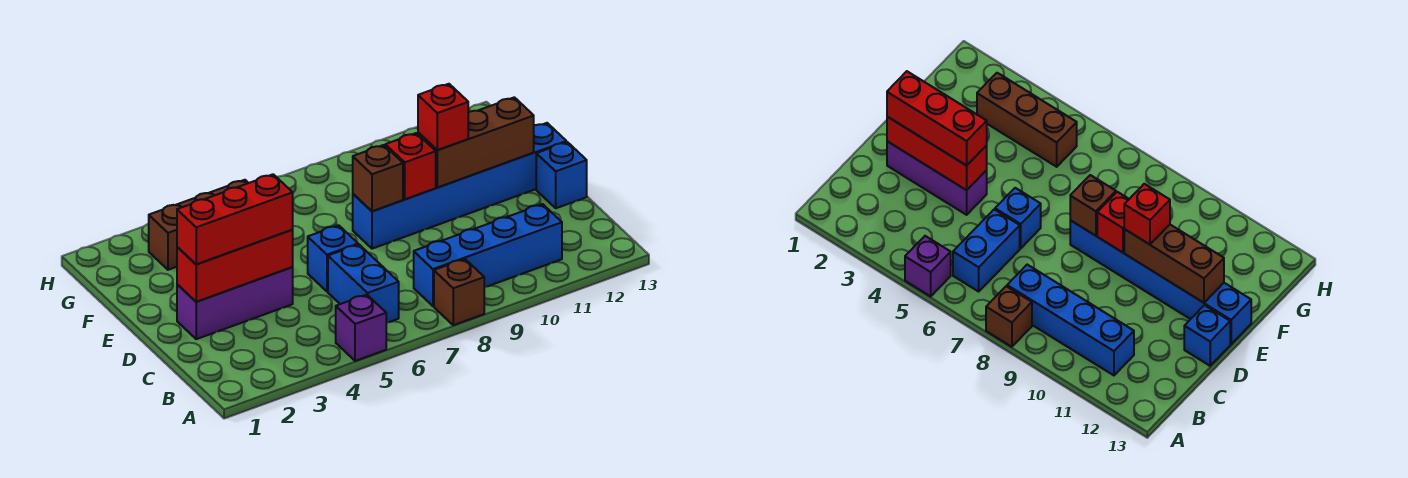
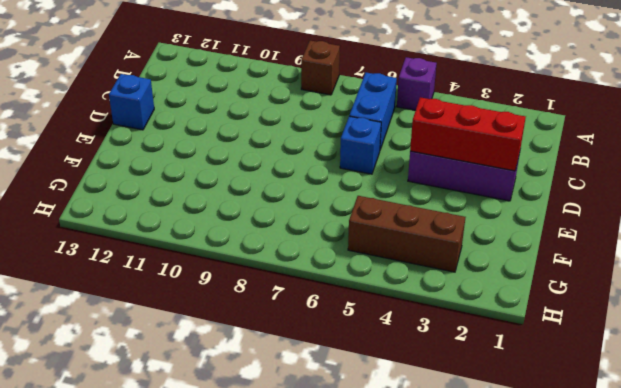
none -> blue brick B8:B11 level 1
none -> blue brick E8:E13 level 1
none -> brown brick E8 level 2

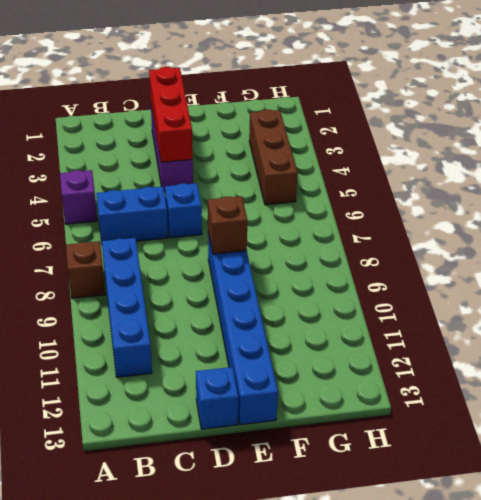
none -> red brick E9 level 2
none -> brown brick E10:E12 level 2
none -> red brick D2:D4 level 3

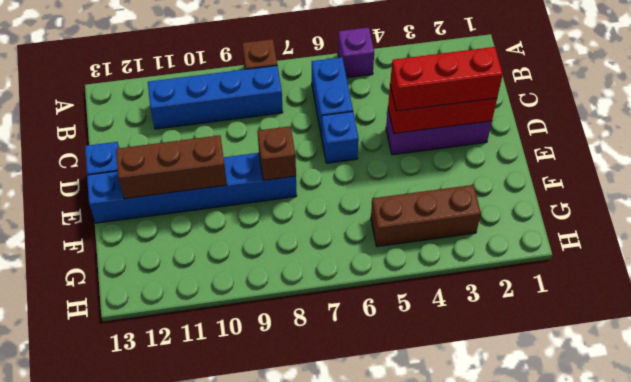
none -> red brick E9 level 2
none -> red brick E10 level 3

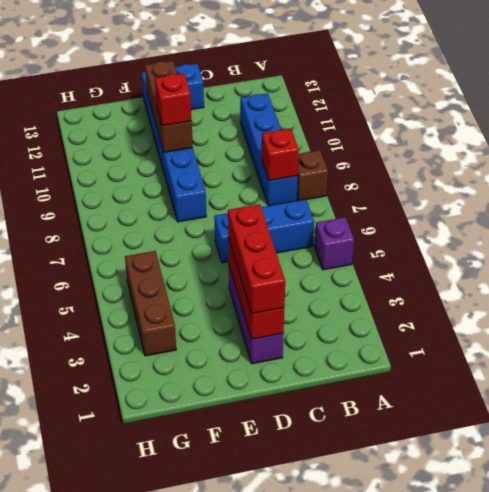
red brick B8 level 2 -> red brick E9 level 2
none -> brown brick E8 level 2

